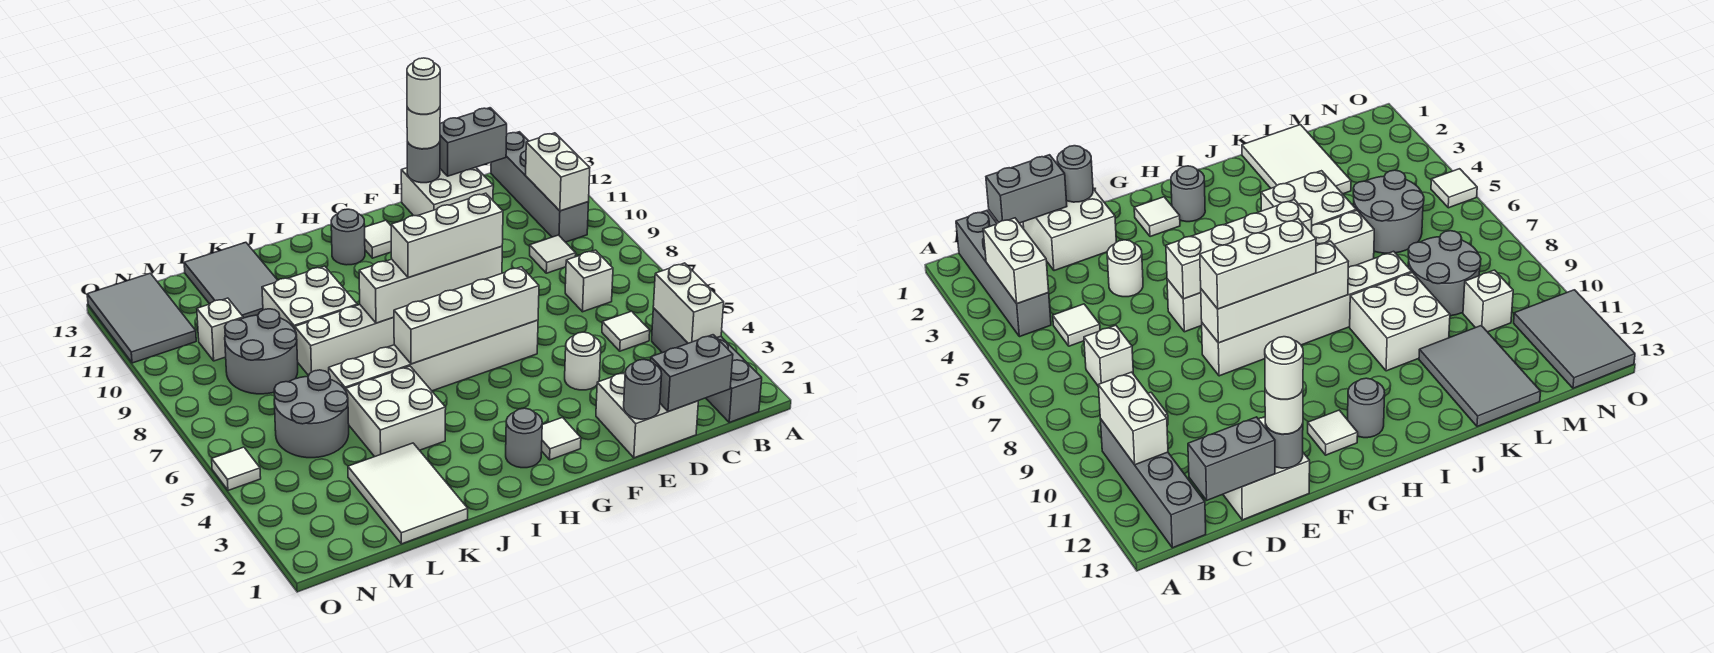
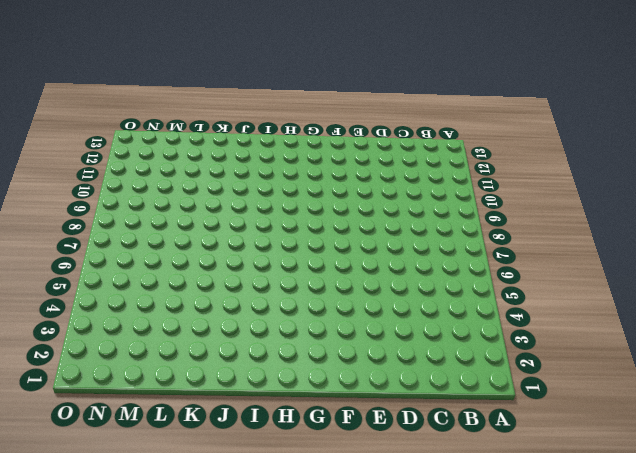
none -> grey brick B1:B4 level 1
none -> grey brick B10:B13 level 1
none -> white tile C5 level 1
none -> white brick C7 level 1

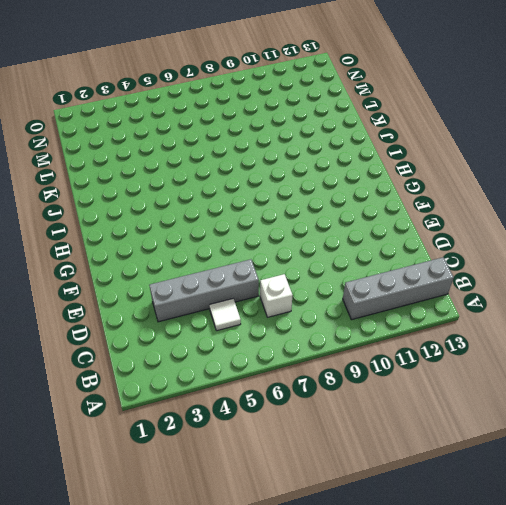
grey brick D3:D6 level 1 -> grey brick B1:B4 level 1
none -> white tile C9 level 1
none -> white brick D1:E2 level 1
none -> white brick D12:E13 level 1
none -> white round brick E4 level 1

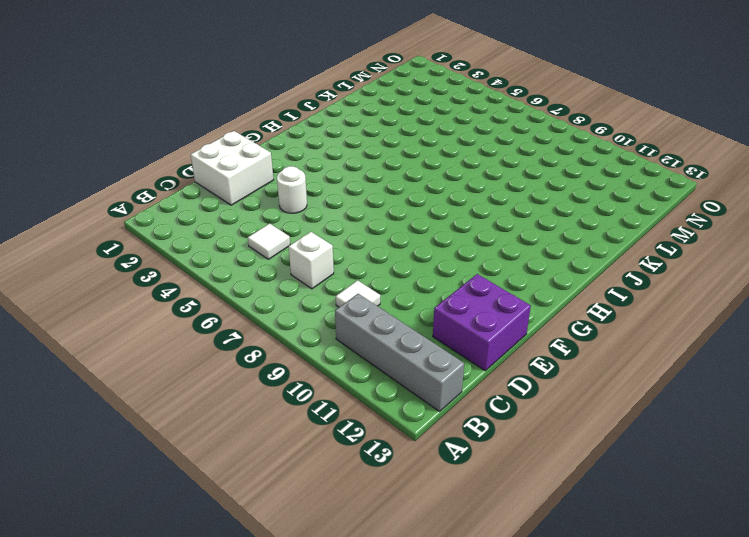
purple brick D12:E13 level 1 -> white brick D12:E13 level 1
none -> grey brick B1:B4 level 1
none -> white brick F6:K6 level 1
none -> white brick F8:K8 level 1
none -> white tile G2 level 1

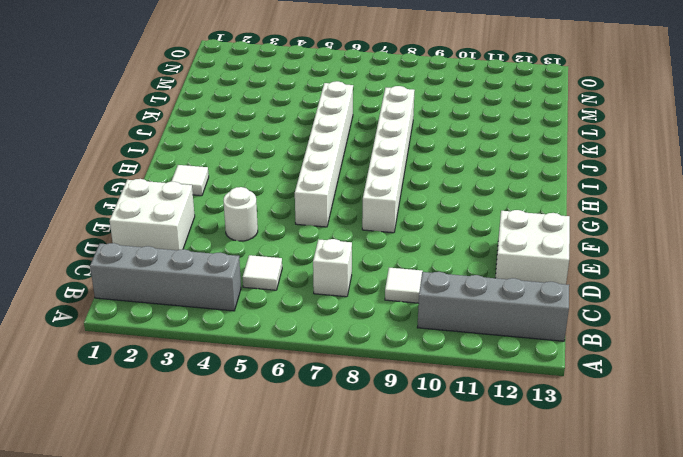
none -> white tile G12 level 1
none -> grey round brick H2 level 1
none -> grey round brick H12 level 1
none -> white brick J4:K5 level 1

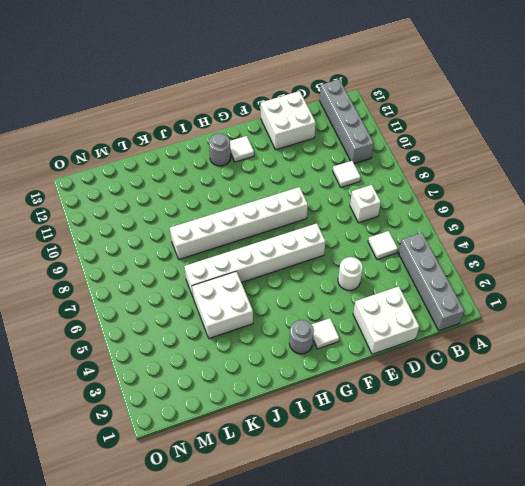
none -> white brick J9:K10 level 1
none -> white tile K1:L3 level 1
none -> grey tile K11:L13 level 1
none -> grey round brick L5:M6 level 1

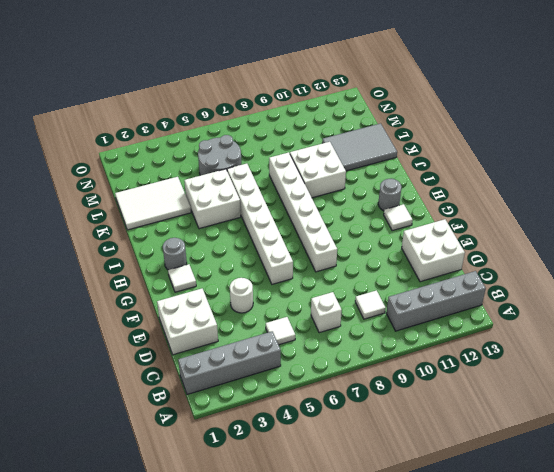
none -> grey round brick L8:M9 level 1
none -> white brick M10 level 1
none -> grey tile N11:O13 level 1
none -> white tile O5 level 1

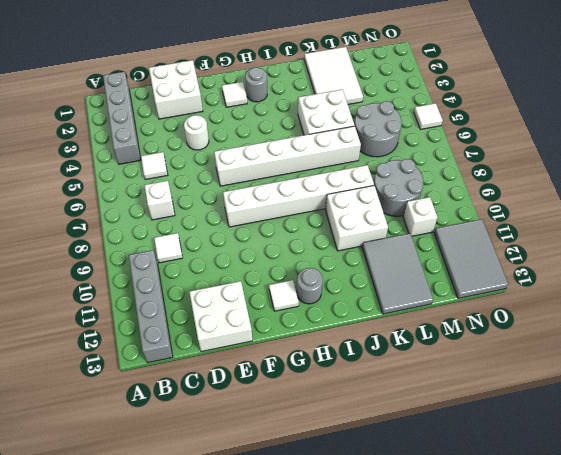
none -> white brick B3:B4 level 2
none -> white brick B10:B11 level 2
none -> grey brick C1:D1 level 2
none -> grey brick C13:D13 level 2

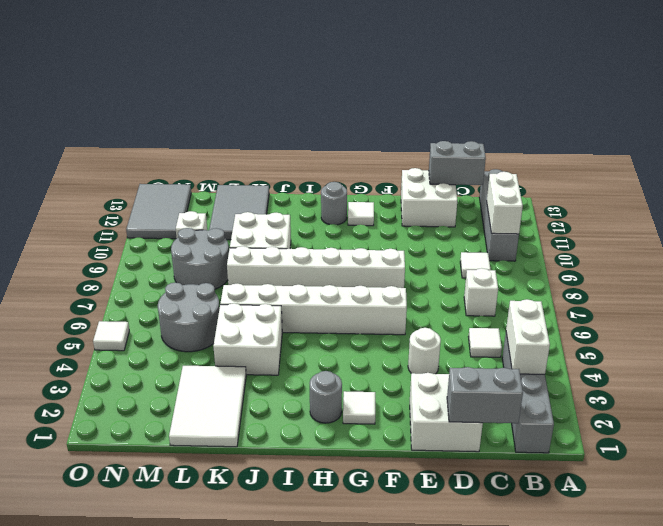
none -> grey round brick E1 level 2
none -> grey round brick E13 level 2
none -> white brick F6:I6 level 2
none -> white brick F8:I8 level 2

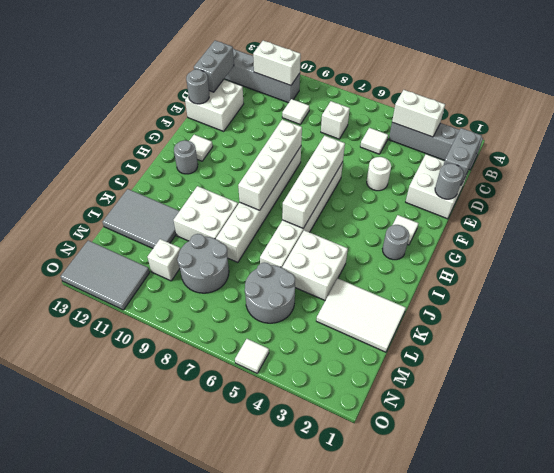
none -> white round brick E13 level 3
none -> white brick F8:H8 level 3
none -> white round brick E13 level 4

